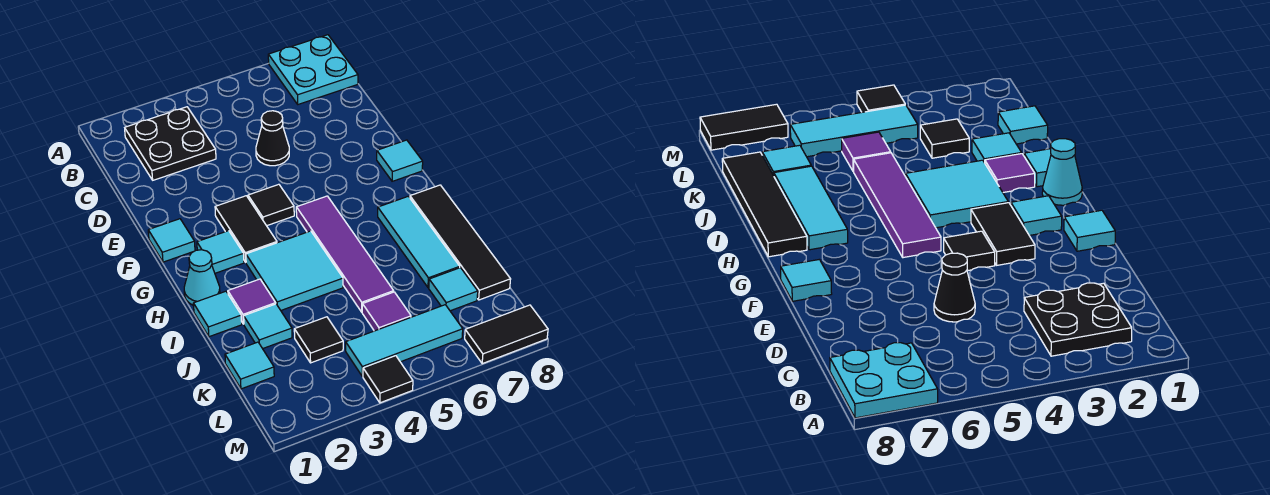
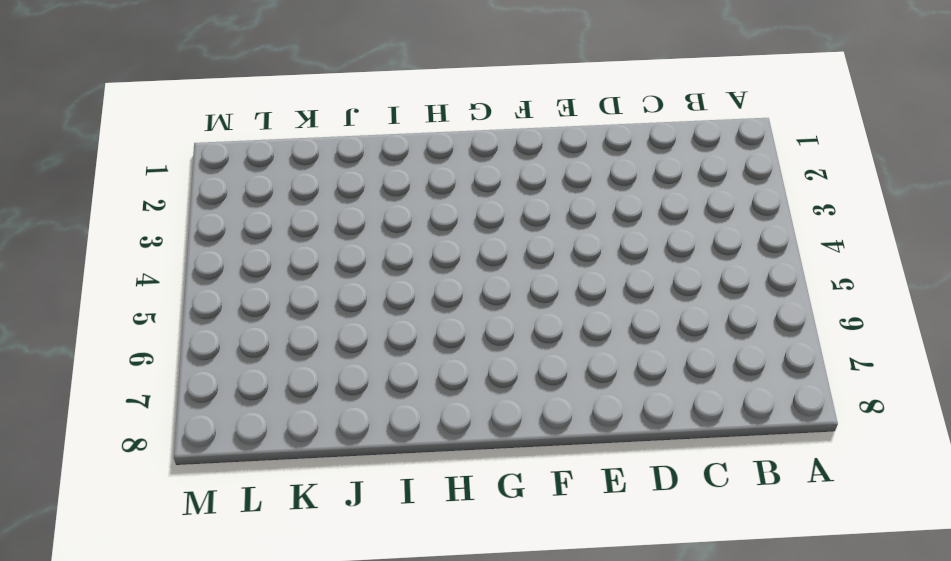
none -> cyan plate A7:B8 level 1
none -> black plate B2:C3 level 1
none -> black cone D5 level 1

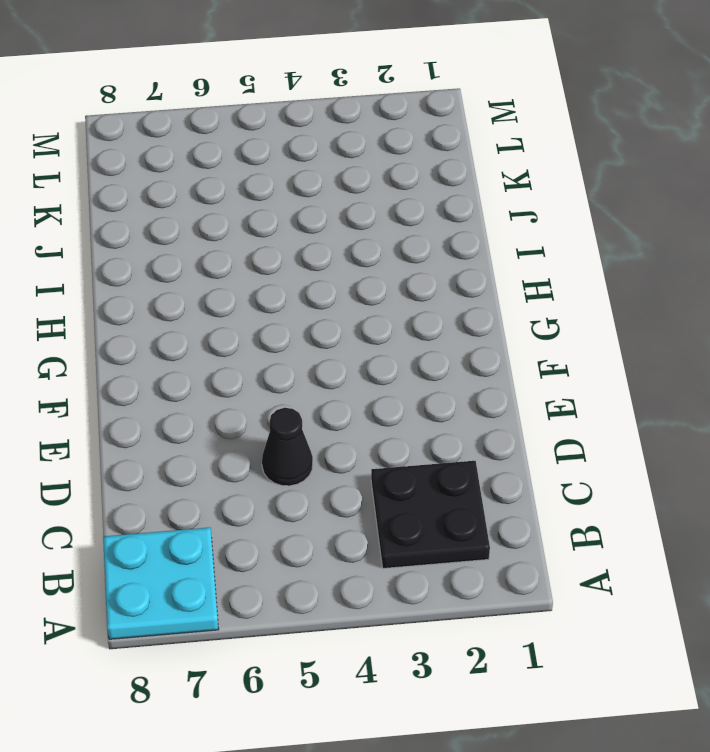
none -> cyan tile F1 level 1
none -> black tile F3:G3 level 1
none -> black tile F4 level 1

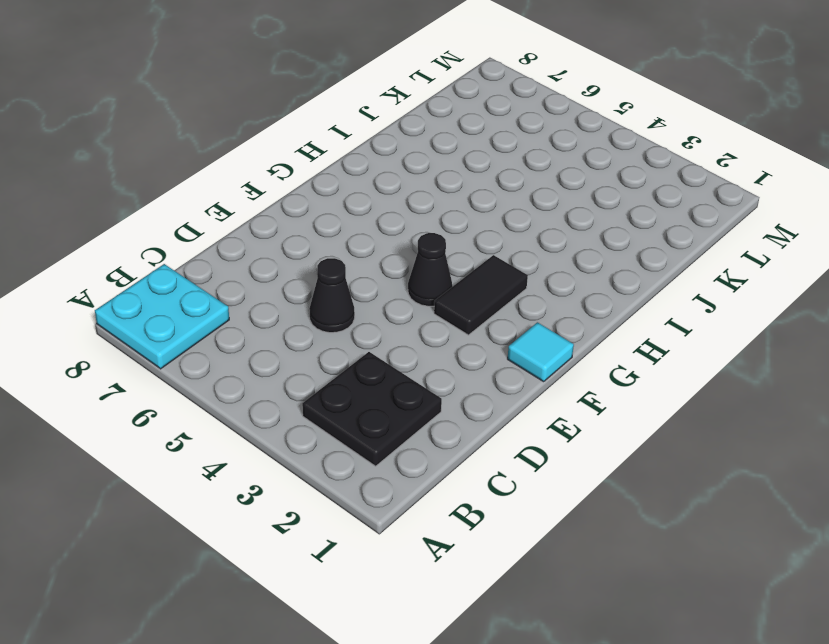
black cone F4 level 1 -> black tile F4 level 1
none -> cyan tile F8 level 1
none -> cyan tile G2 level 1
none -> purple tile G5:J5 level 1

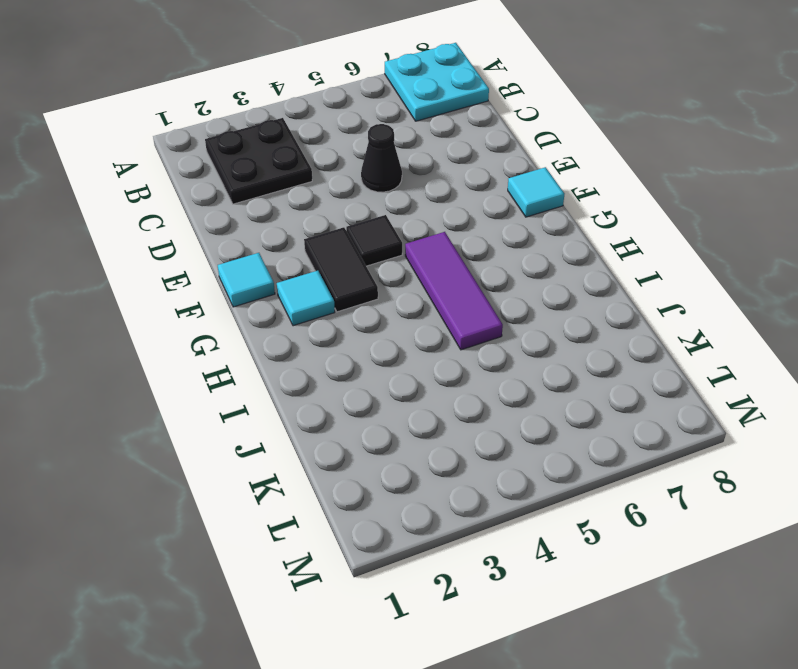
purple tile G5:I5 level 1 -> purple tile G5:J5 level 1
none -> cyan cone H1 level 1
none -> cyan tile H3:I4 level 1
none -> cyan tile H7:J7 level 1

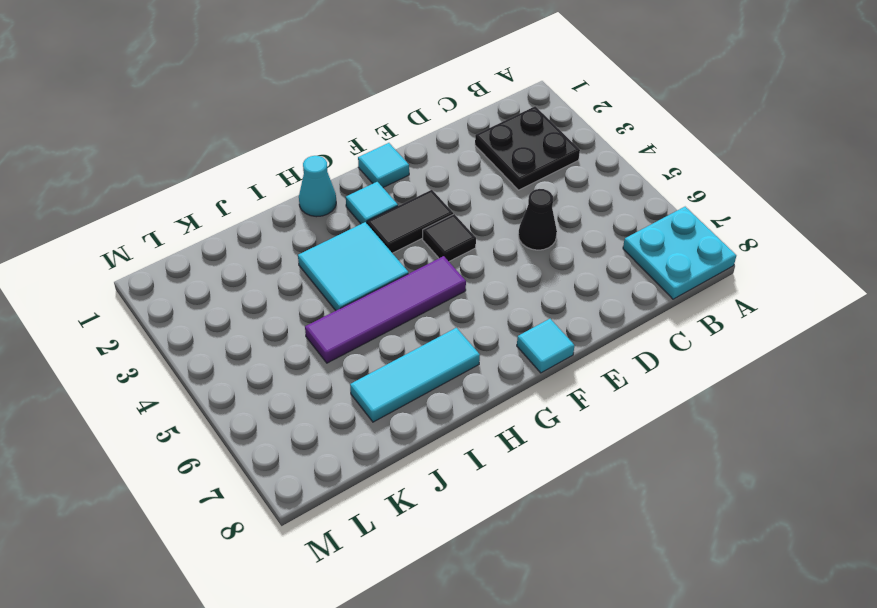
none -> black tile H8:K8 level 1
none -> cyan tile I1 level 1
none -> purple tile I2 level 1

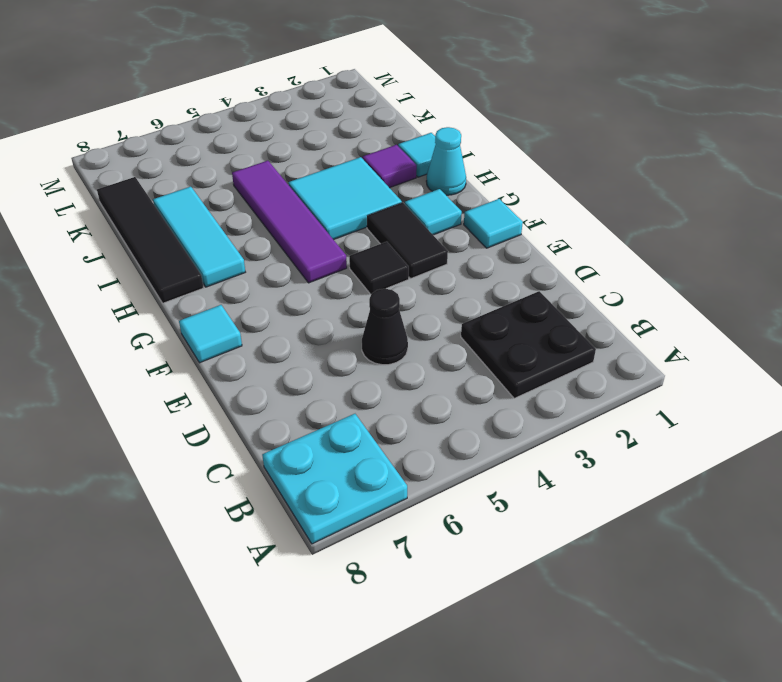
none -> cyan tile J2 level 1
none -> cyan tile K1 level 1
none -> black tile K3 level 1

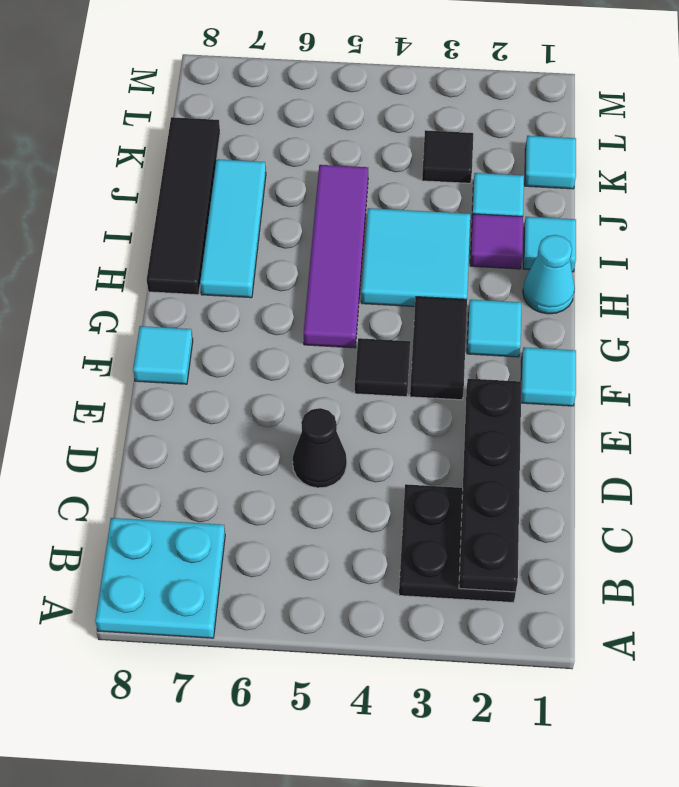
black plate B2:E2 level 2 -> none
none -> purple tile K5 level 1
none -> cyan tile K7 level 1
none -> cyan tile L4:L6 level 1

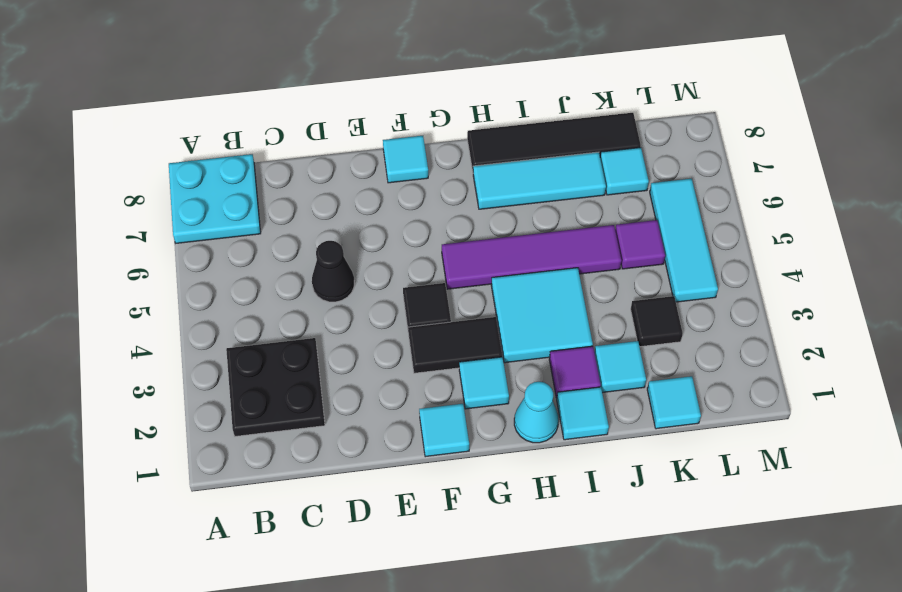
none -> black tile M4 level 1
none -> black tile M7:M8 level 1

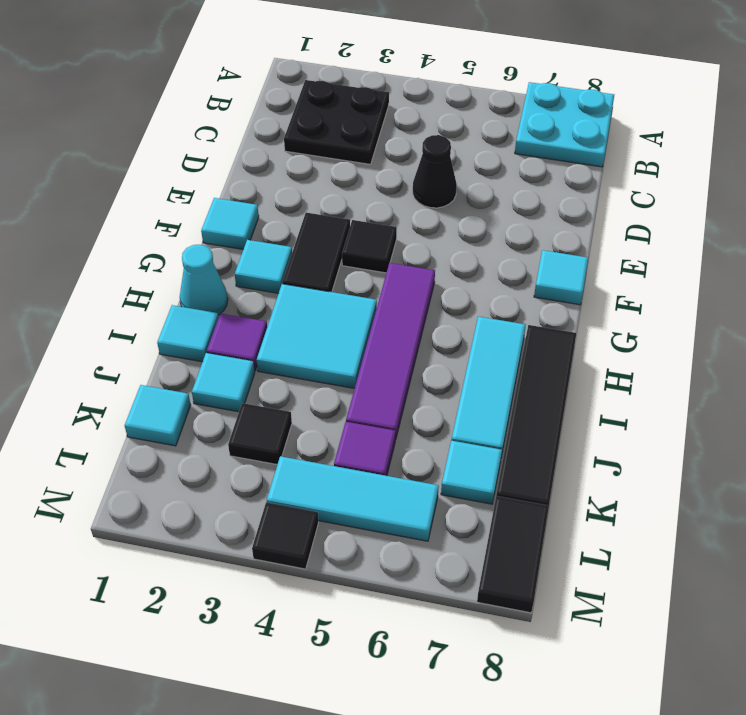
black tile L8:M8 level 1 -> black tile M7:M8 level 1

